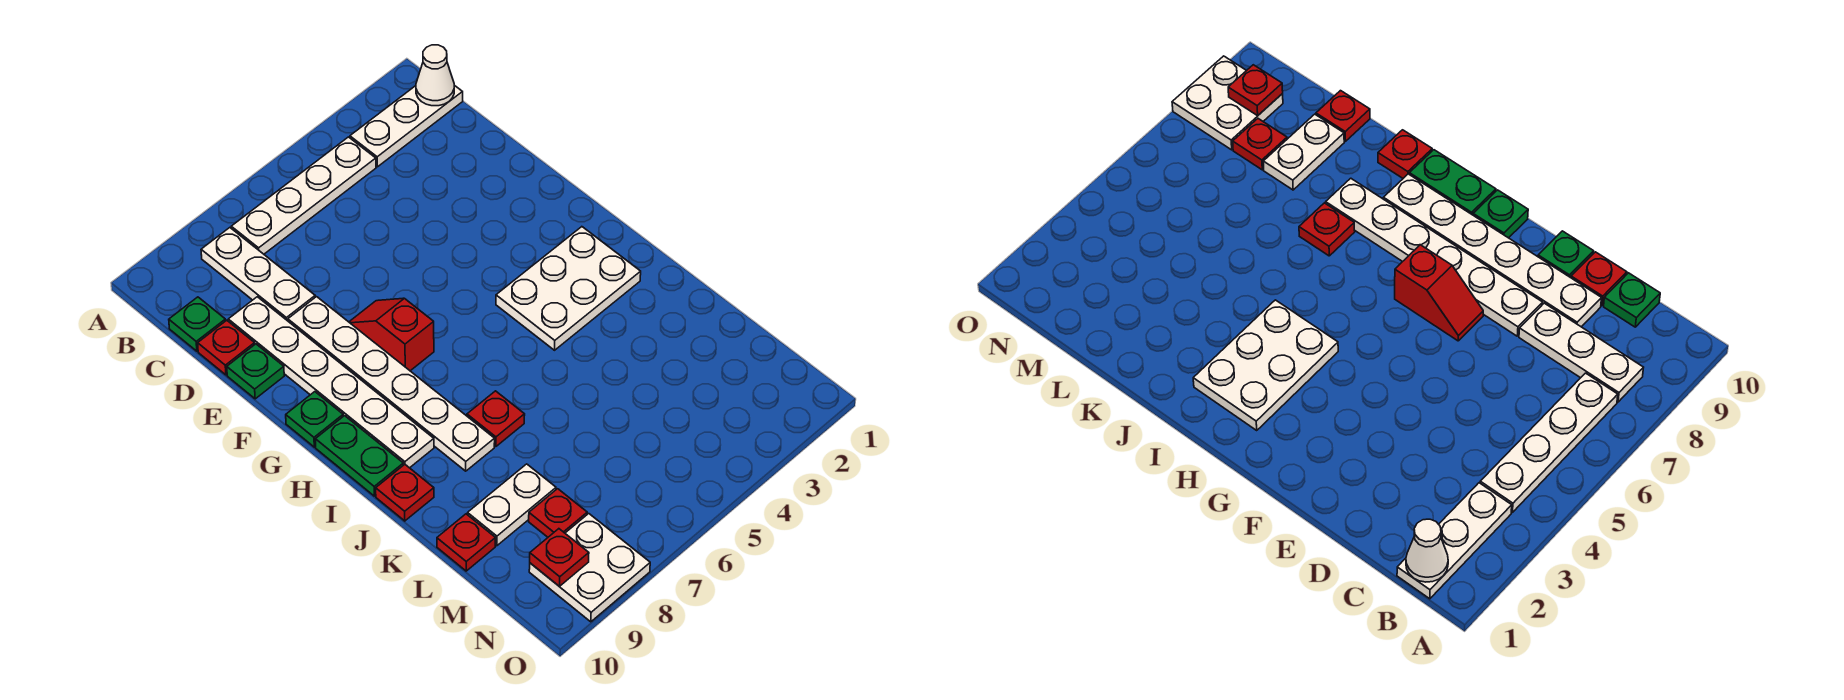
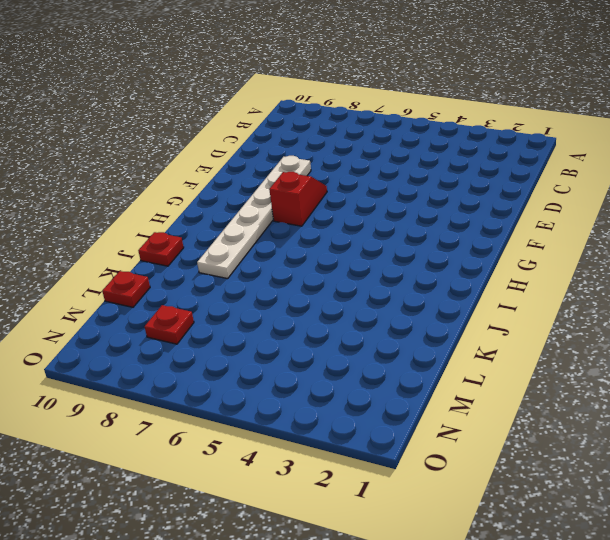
none -> white plate B1:B3 level 1
none -> white plate B4:B7 level 1
none -> white plate B8:D8 level 1

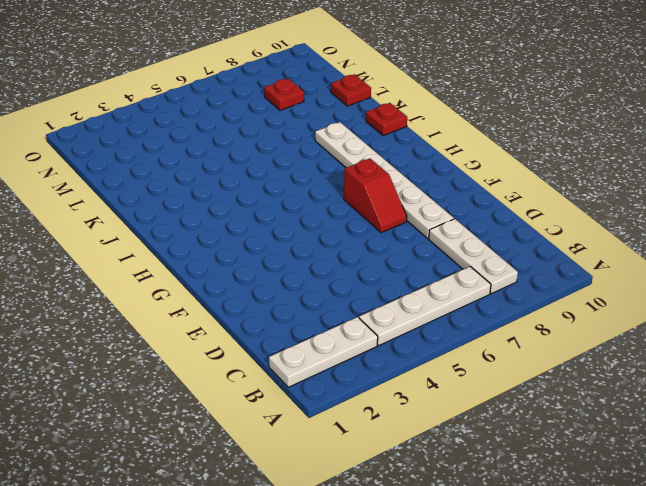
none -> green plate C10 level 1
none -> white plate D9:I9 level 1
none -> red plate D10 level 1

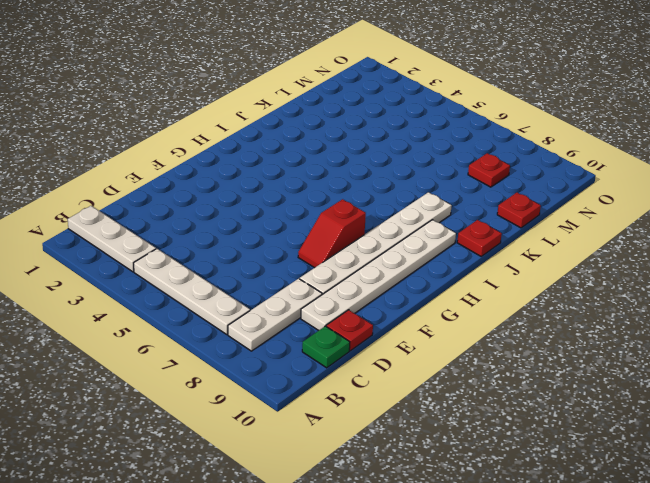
none -> green plate E10 level 1
none -> green plate G10 level 1
none -> white plate H2:I4 level 1

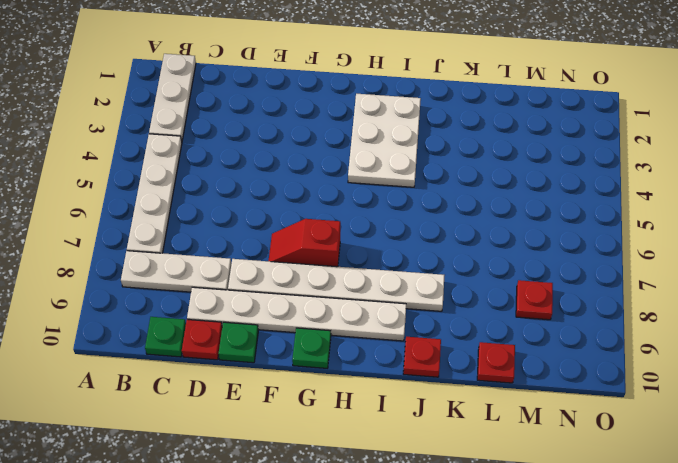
none -> green plate H10:I10 level 1
none -> red plate J7 level 1
none -> white plate L8:L9 level 1

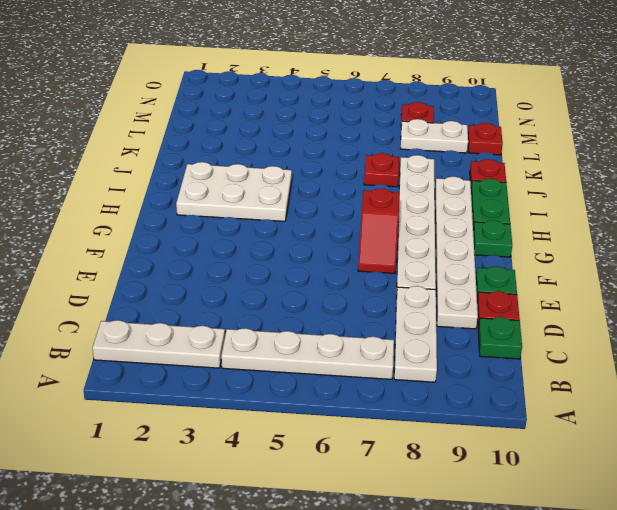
none -> white plate N8:O9 level 1
none -> white cone B1 level 2
none -> red plate N9 level 2

